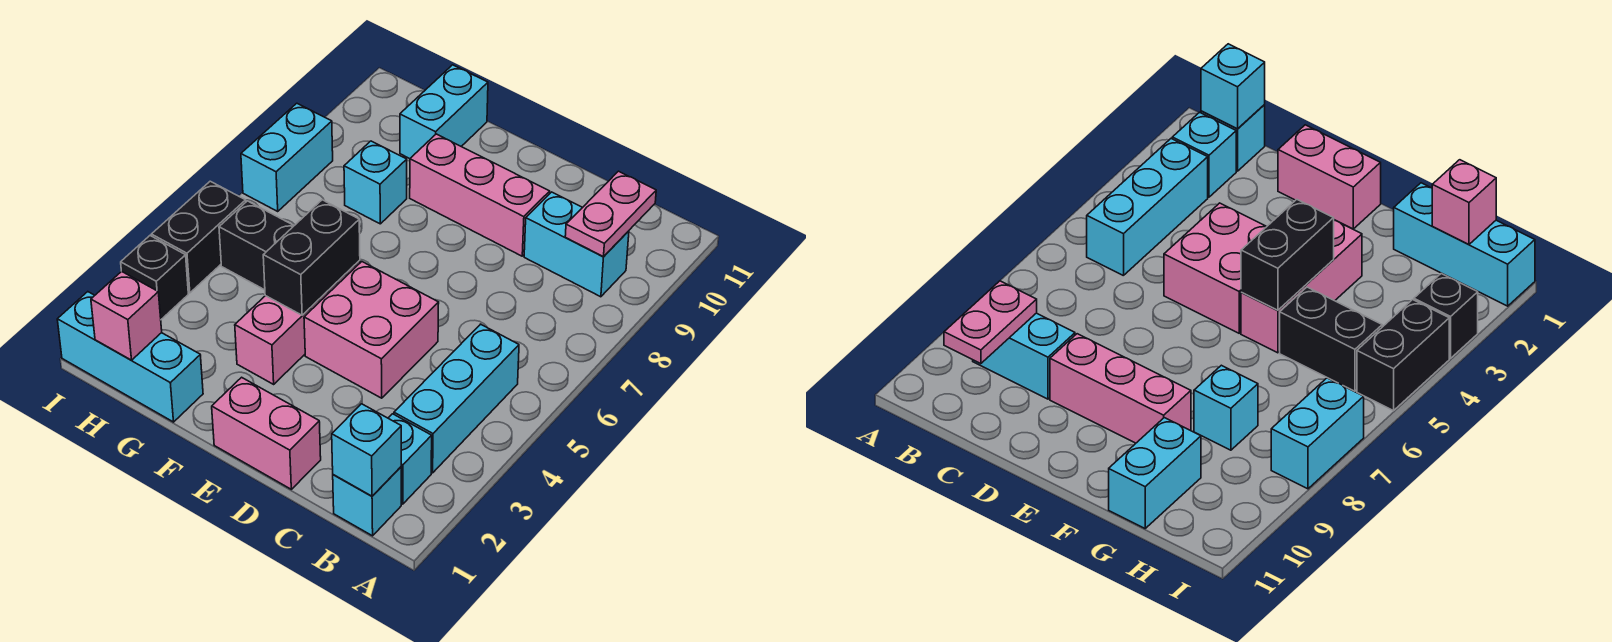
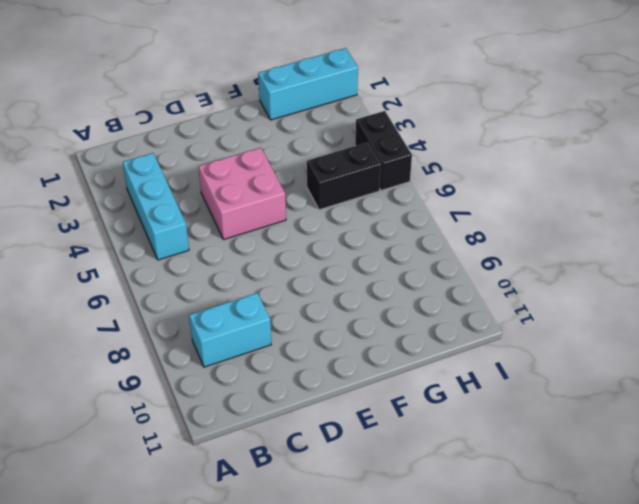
none -> cyan brick B1 level 1
none -> cyan brick B2 level 1
none -> pink brick D1:E1 level 1

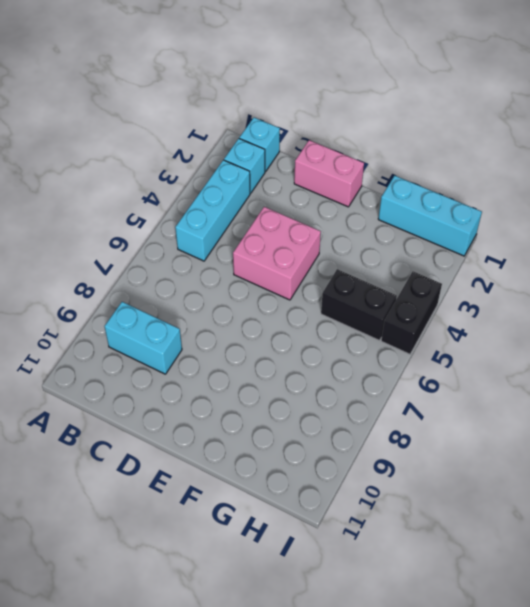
none -> pink brick D9:F9 level 1
none -> pink brick F3:F5 level 1
none -> cyan brick G8 level 1

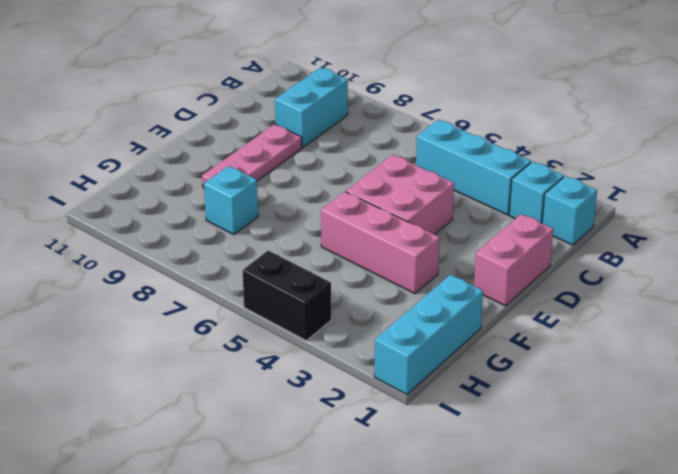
pink plate D9:F9 level 1 -> pink brick D9:F9 level 1
none -> black brick G5:H5 level 1
none -> cyan brick G10:G11 level 1
none -> black brick I3 level 1

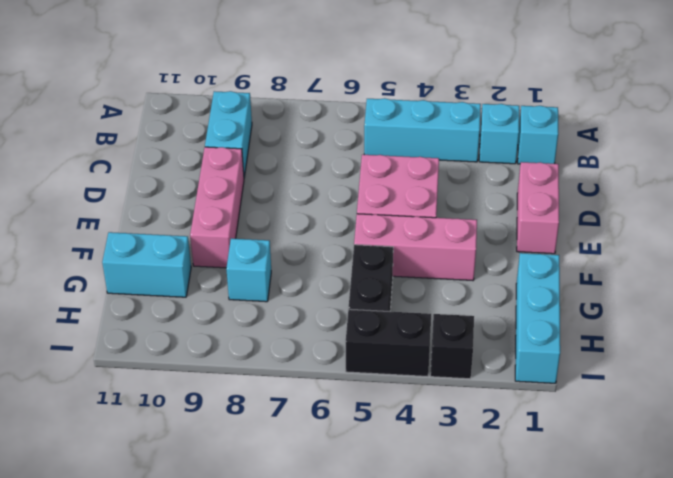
none -> cyan brick I7:I8 level 1
none -> cyan brick B1 level 2
none -> pink plate B9:B10 level 2

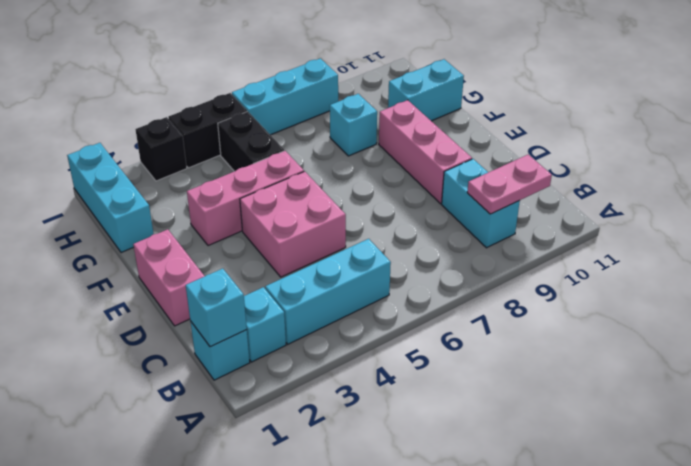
cyan brick I6:I8 level 1 -> cyan brick I7:I8 level 1
none -> black brick F4:F5 level 2
none -> pink brick H1 level 2

